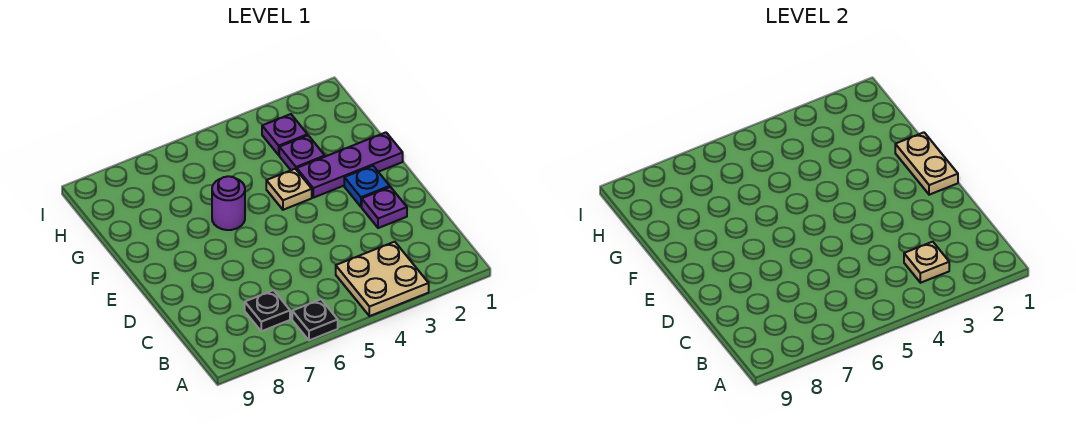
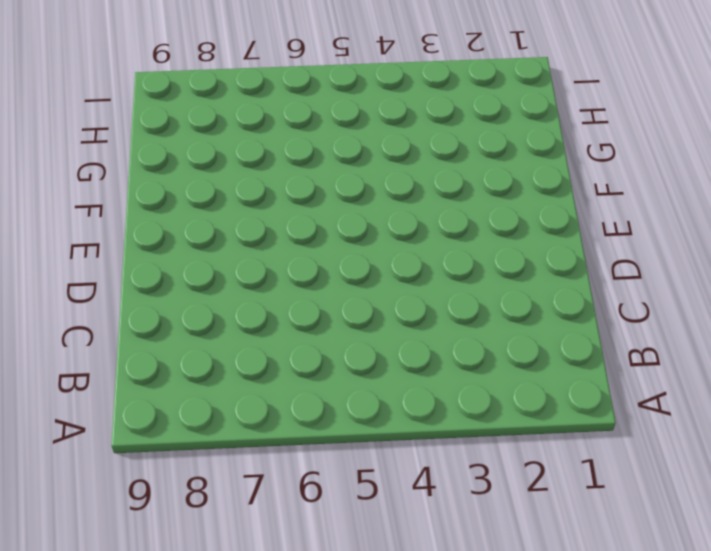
none -> tan plate A3:B4 level 1
none -> black plate A6 level 1
none -> black plate B7 level 1

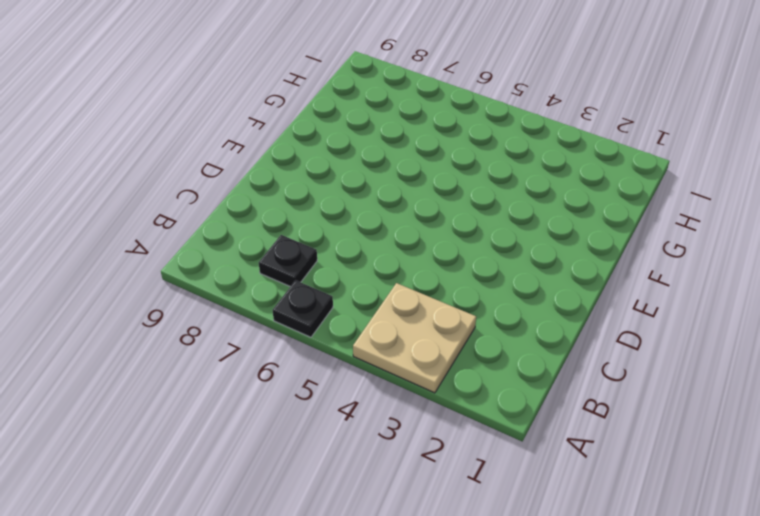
none -> purple plate D2 level 1
none -> blue plate E2 level 1
none -> purple plate F1:F3 level 1

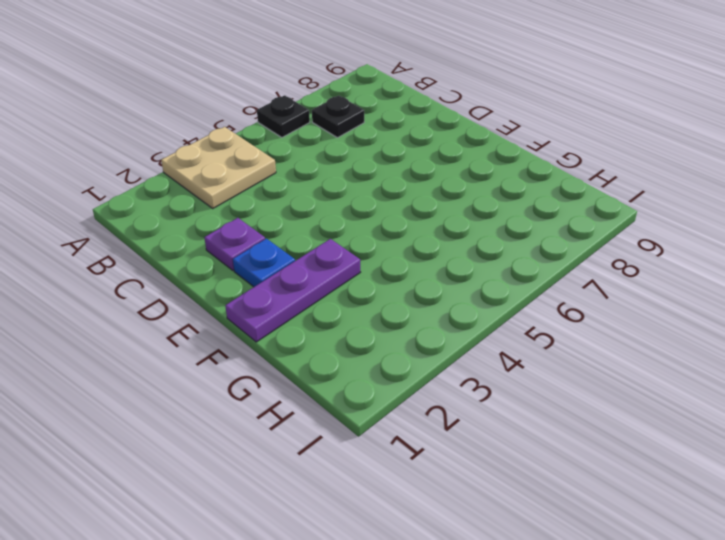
none -> tan plate F4 level 1
none -> purple round brick F6 level 1
none -> purple plate G3 level 1

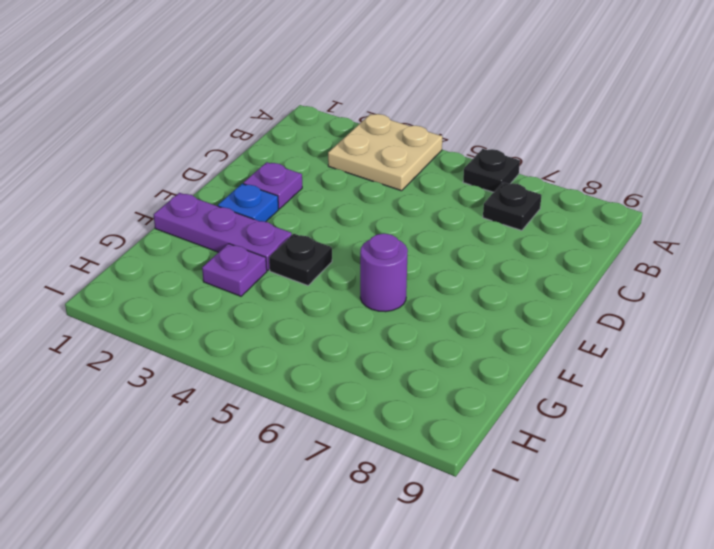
black plate F4 level 1 -> tan plate F4 level 1
none -> purple plate H3 level 1
none -> tan plate B3 level 2
none -> tan plate E1:F1 level 2

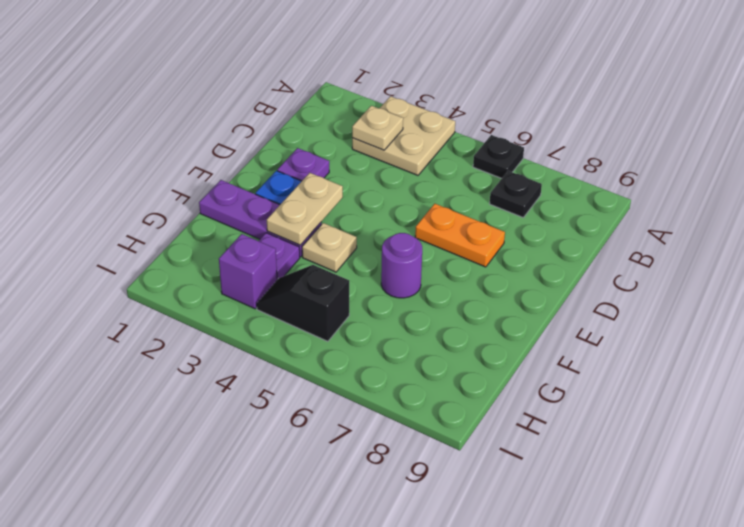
orange plate D6:D7 level 1 -> none
tan plate E3:F3 level 2 -> tan plate E1:F1 level 2
purple brick H3 level 1 -> purple plate H3 level 1
black slope H4:H5 level 1 top 5 -> none

